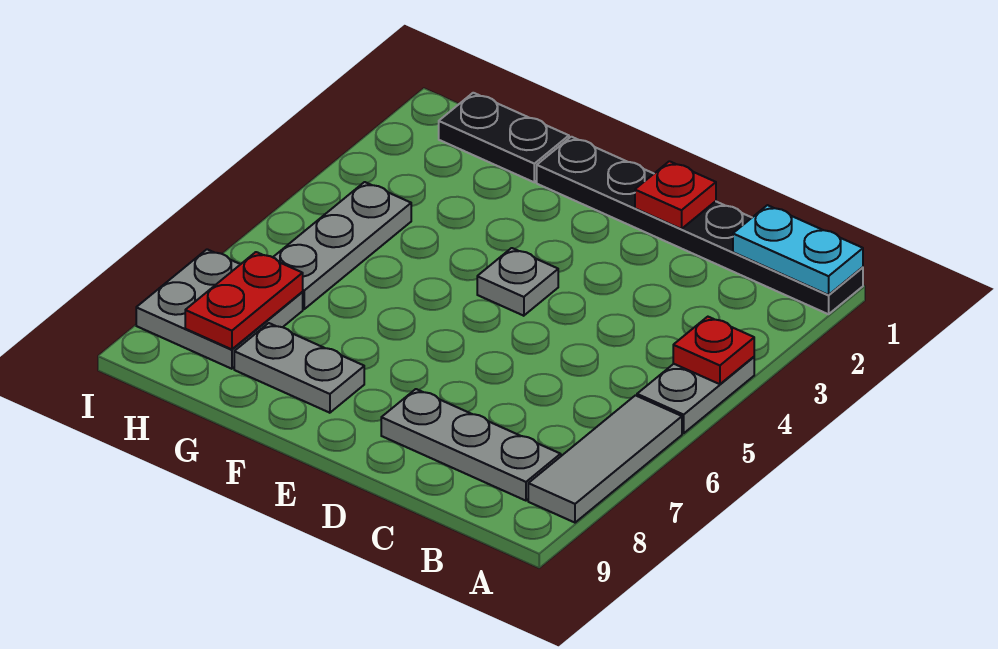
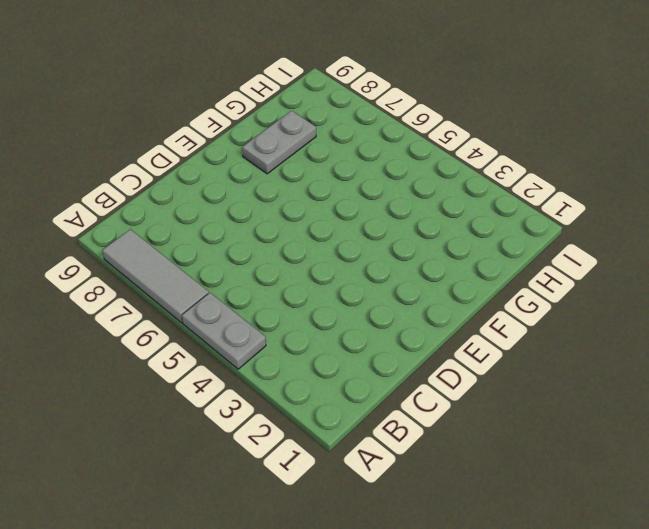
none -> black plate A1:F1 level 1
none -> grey plate B8:D8 level 1
none -> grey plate E4 level 1

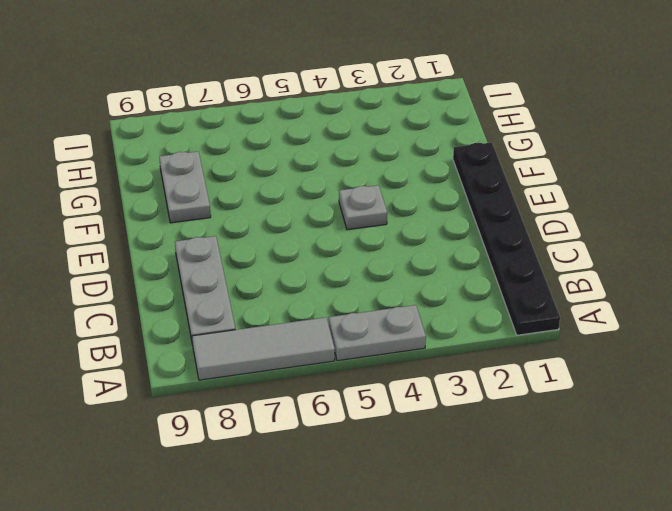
none -> black plate G1:H1 level 1
none -> grey plate H4:H6 level 1
none -> grey plate H7:I8 level 1

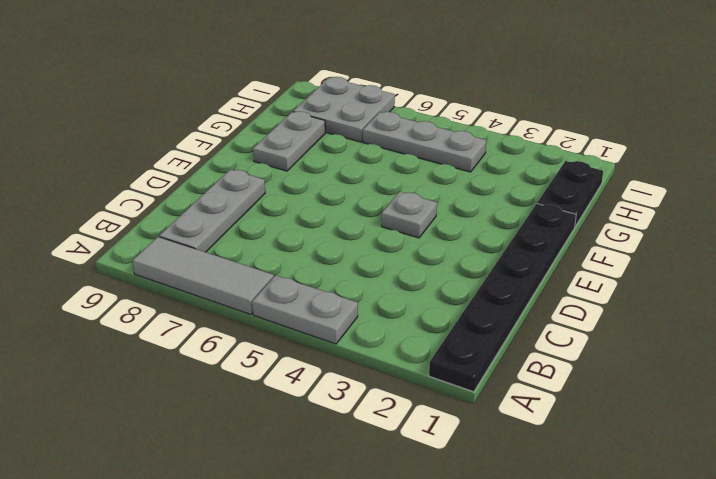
none -> cyan plate A1:B1 level 2
none -> red plate A4 level 2
none -> red plate D1 level 2

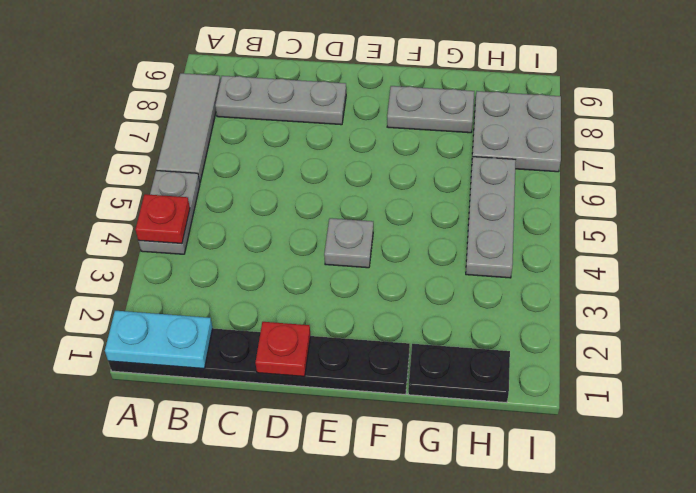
none -> red plate H7:H8 level 2

